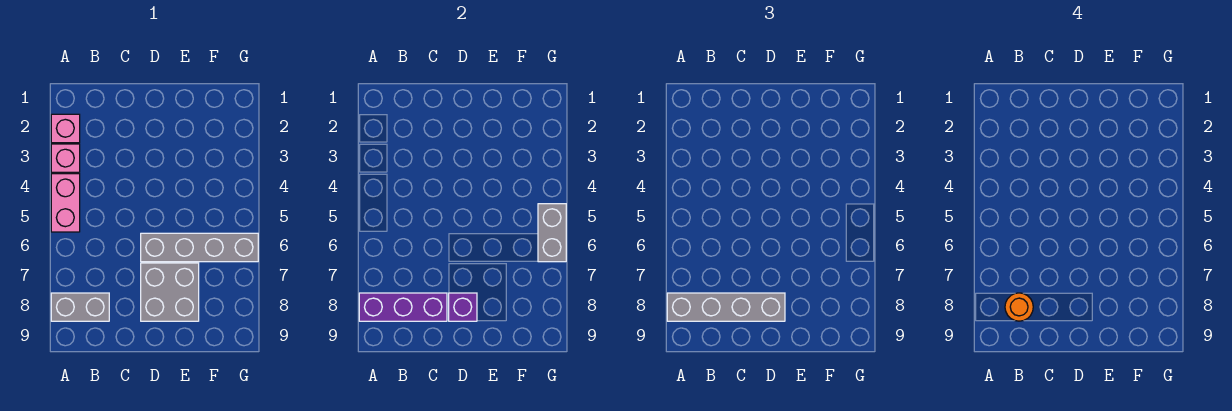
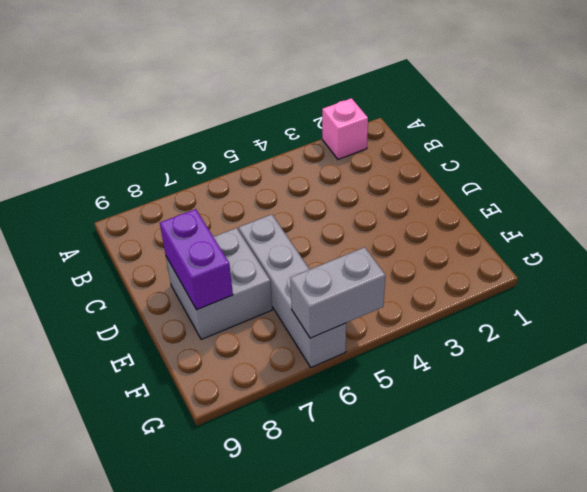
purple brick D8:E8 level 2 -> purple brick D8 level 2
none -> pink brick A3 level 1
none -> pink brick A4:A5 level 1

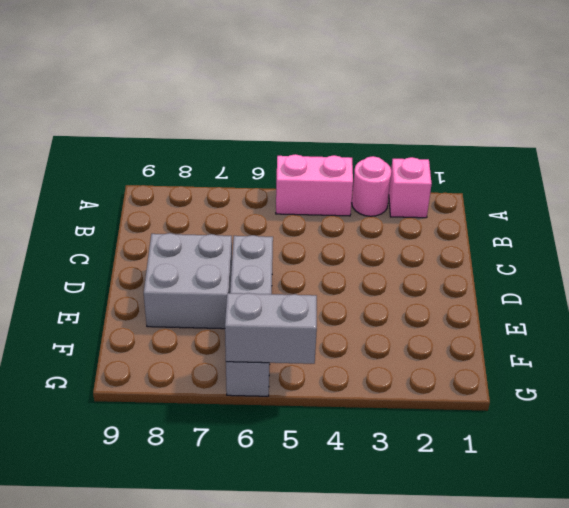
pink round brick A3 level 1 -> pink brick A3 level 1
none -> grey brick A8:B8 level 1
none -> purple brick A8:C8 level 2

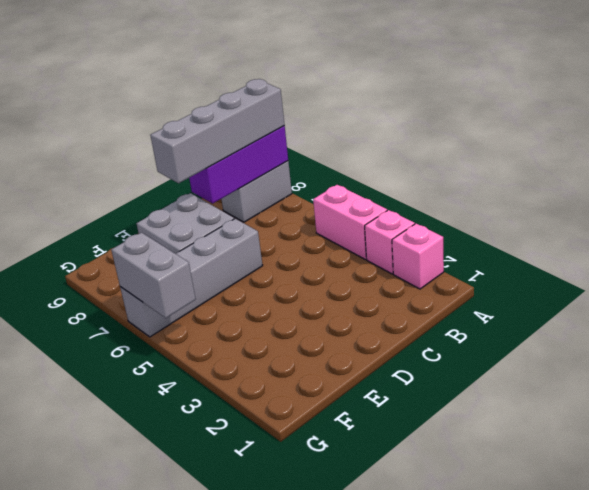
none -> purple brick D8 level 2
none -> orange round brick B8 level 4

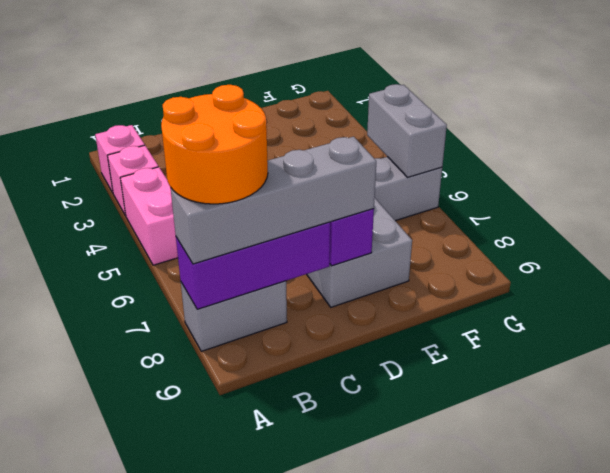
orange round brick A7:B8 level 4 -> orange round brick B8 level 4

